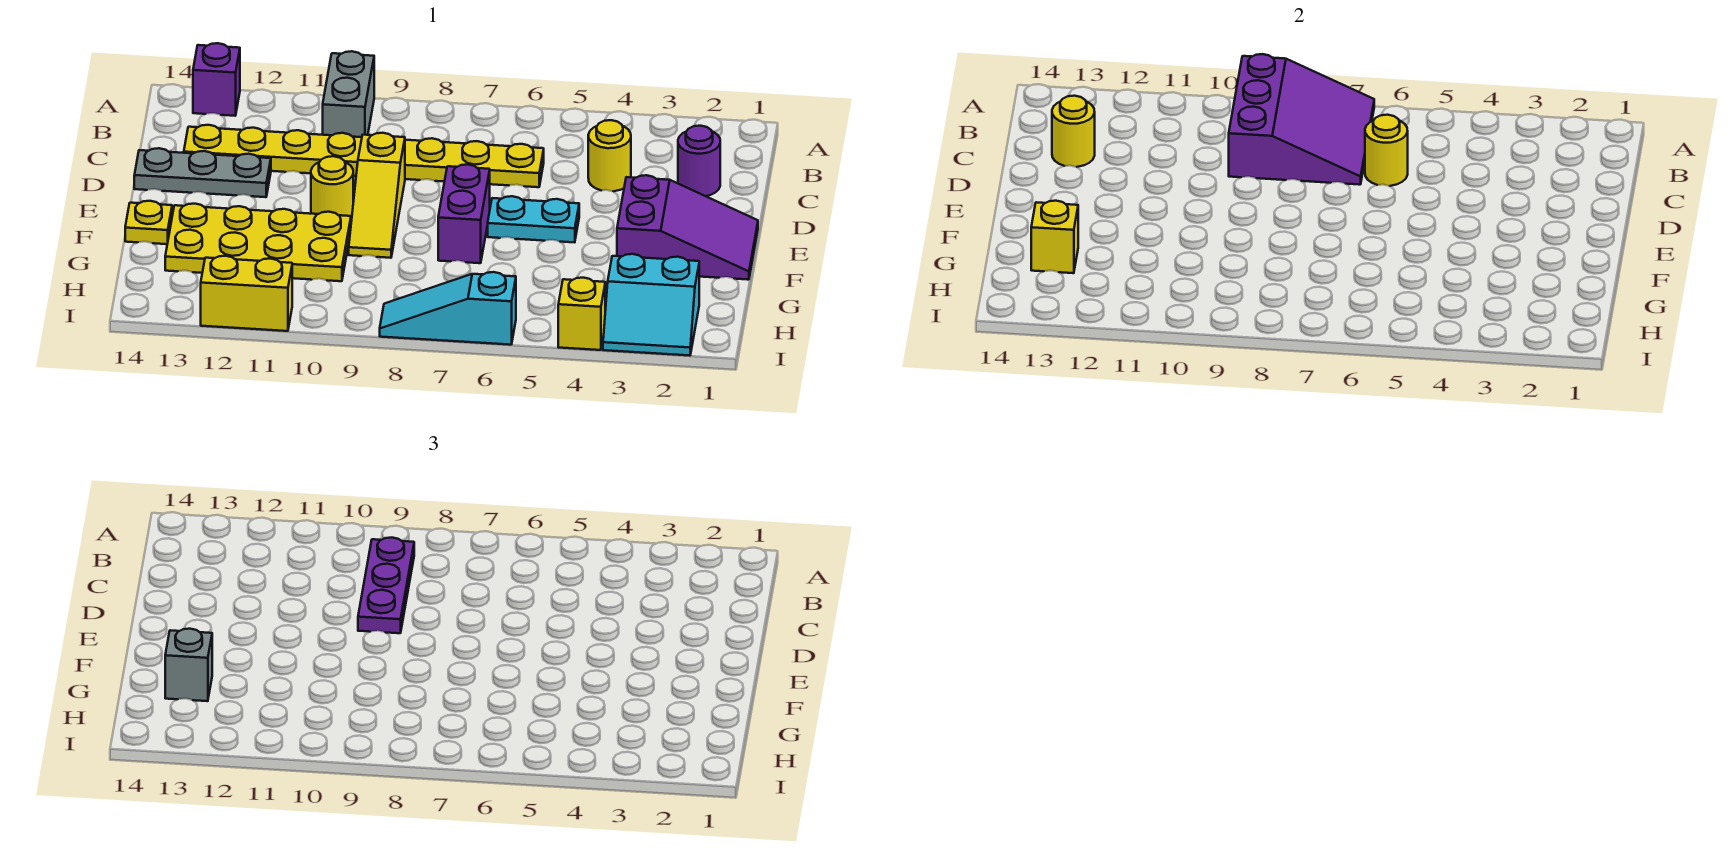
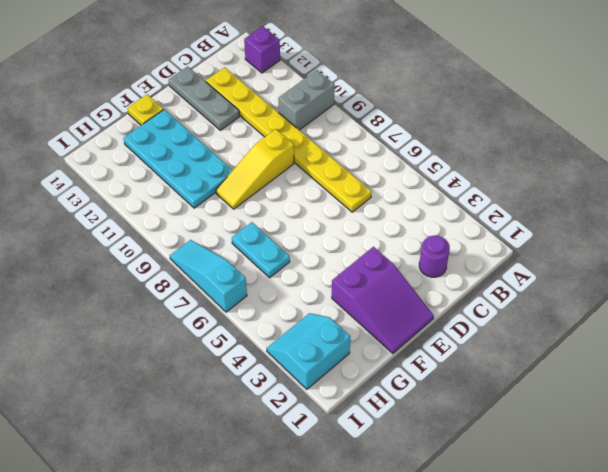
cyan plate F10:G13 level 1 -> yellow plate F10:G13 level 1
cyan plate G6:G7 level 1 -> cyan plate E5:E6 level 1
cyan slope H2:I3 level 1 top 2 -> cyan slope H2:I3 level 1 top H
none -> yellow round brick C4 level 1
none -> purple brick E7:F7 level 1
none -> yellow round brick E10 level 1

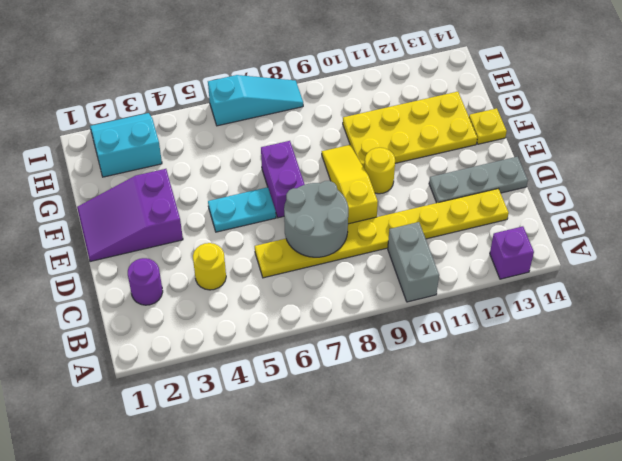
grey round brick C7:D8 level 2 -> purple slope A7:C9 level 2 top 9
none -> yellow brick I4 level 1
none -> yellow brick I11:I12 level 1
none -> yellow round brick C6 level 2

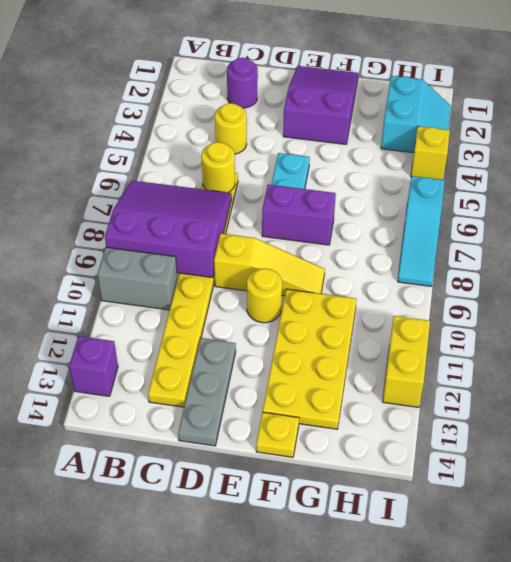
none -> yellow round brick C13 level 2
none -> yellow brick G13 level 2
none -> purple plate B9:D9 level 3

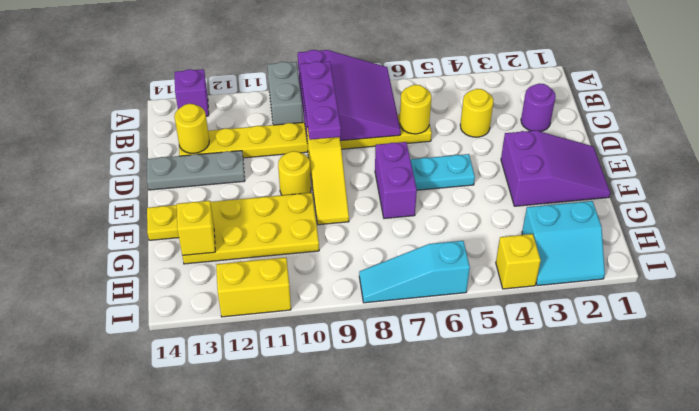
none -> grey brick G13 level 3

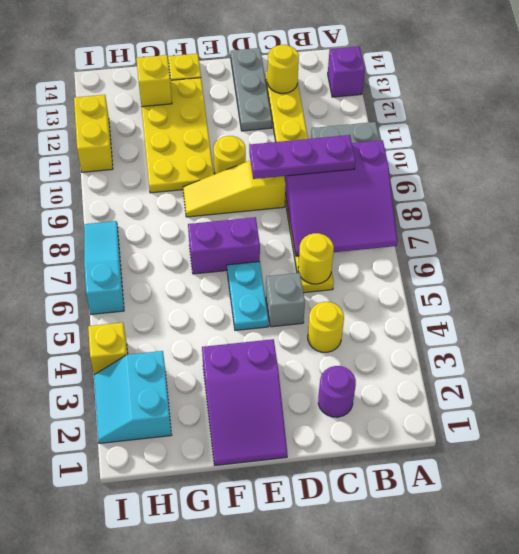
grey brick D5 level 1 -> grey brick G13 level 3

